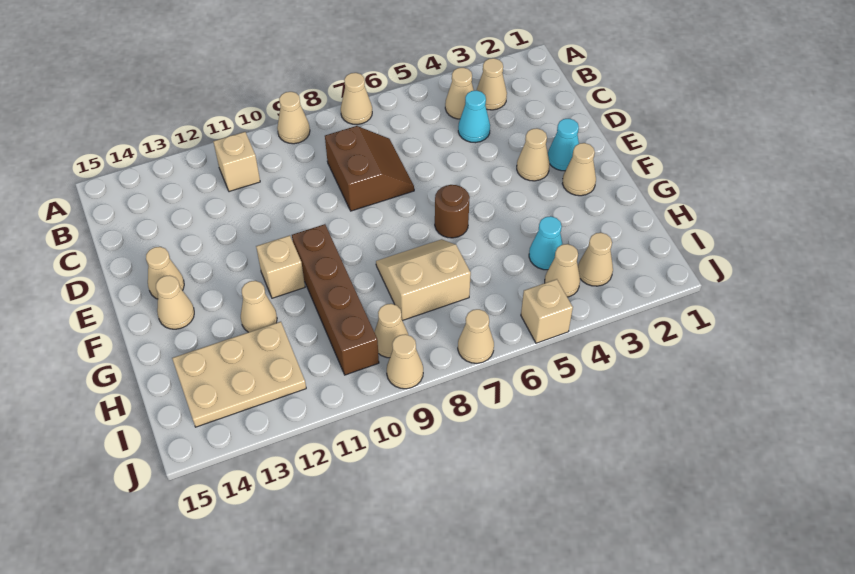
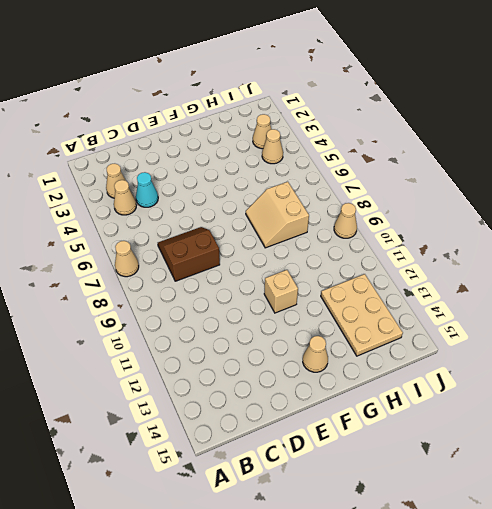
none -> tan cone A9 level 1
none -> tan brick B11 level 1
none -> cyan cone E2 level 1

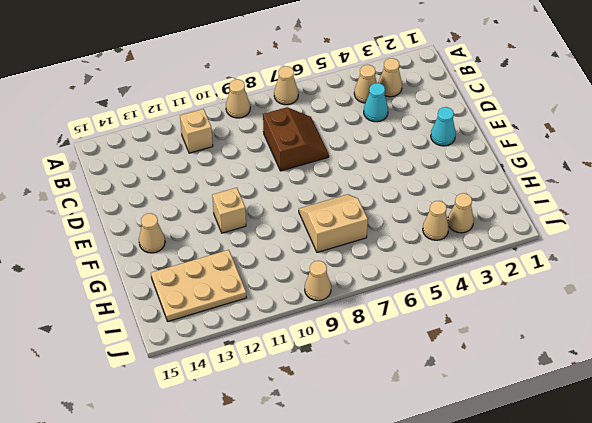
none -> tan cone E3 level 1
none -> tan cone E14 level 1
none -> tan cone F2 level 1

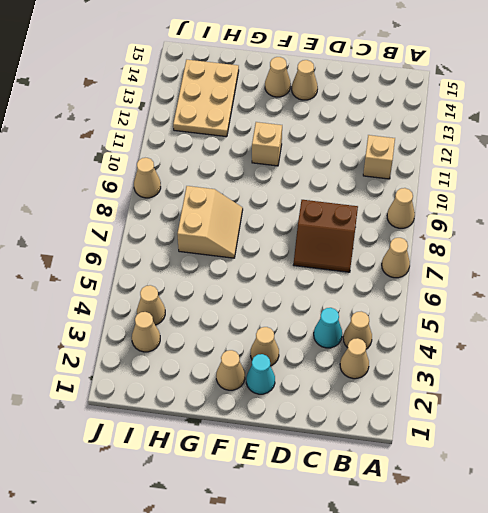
none -> brown round brick F6 level 1
none -> brown brick F10:I10 level 1
none -> tan cone G12 level 1

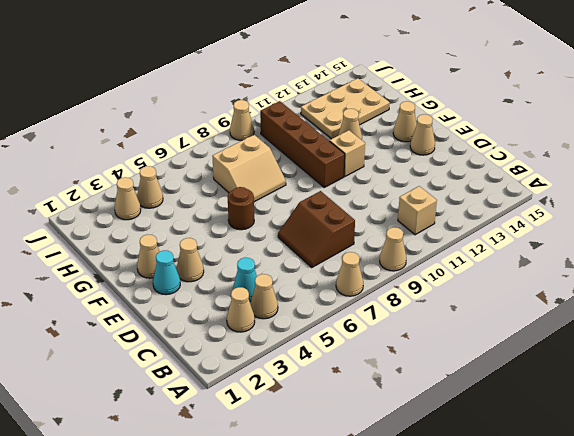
none -> cyan cone H4 level 1
none -> tan cone I9 level 1
none -> tan brick J5 level 1

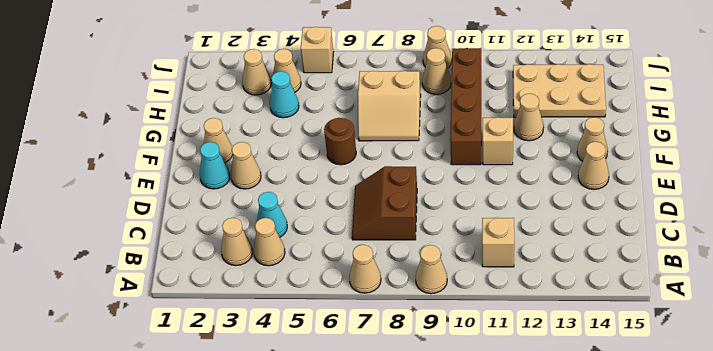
none -> tan cone J7 level 1

